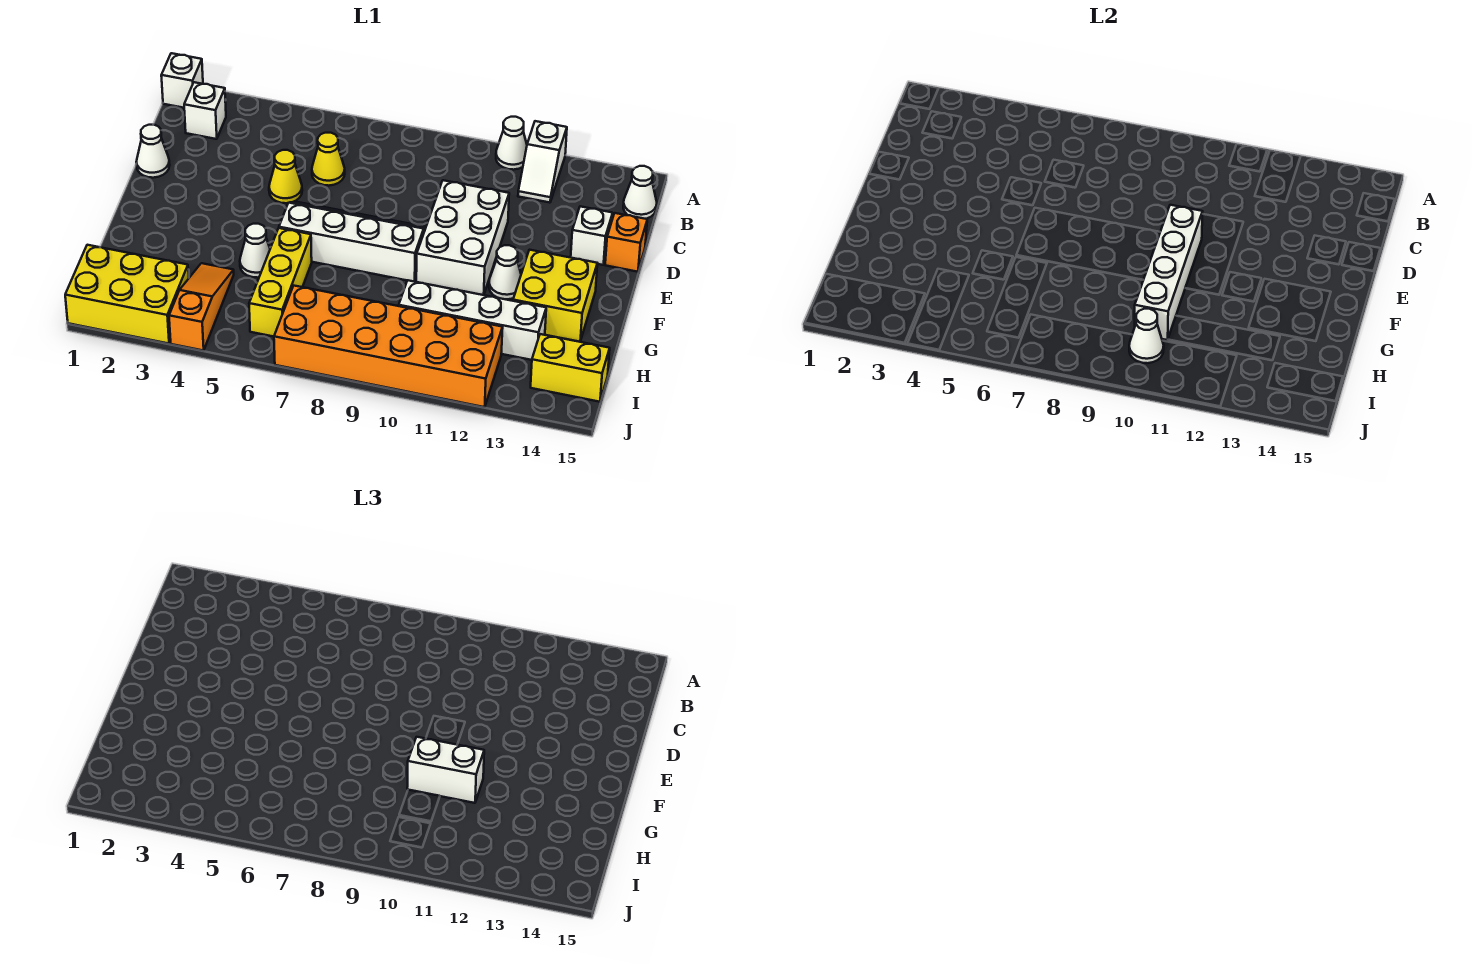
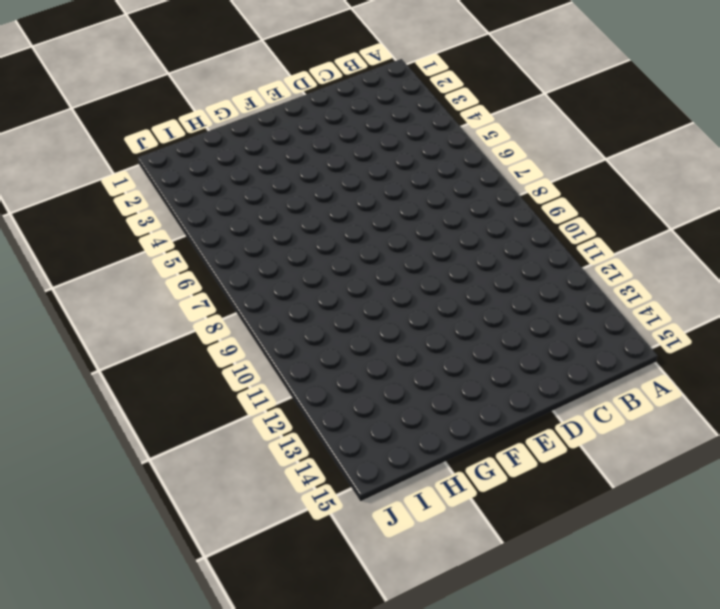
none -> white brick A1 level 1
none -> white cone A11 level 1
none -> white slope A12:B12 level 1 top A

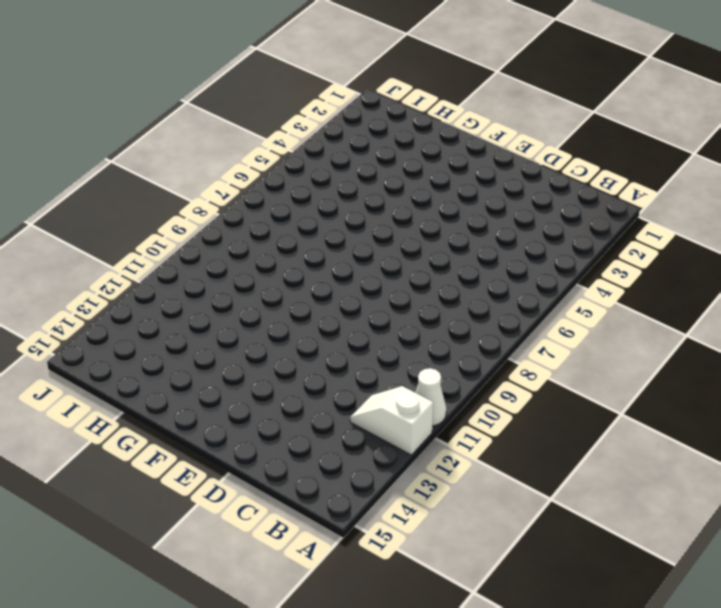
none -> white brick A1 level 1
none -> white brick B2 level 1
none -> white cone B15 level 1

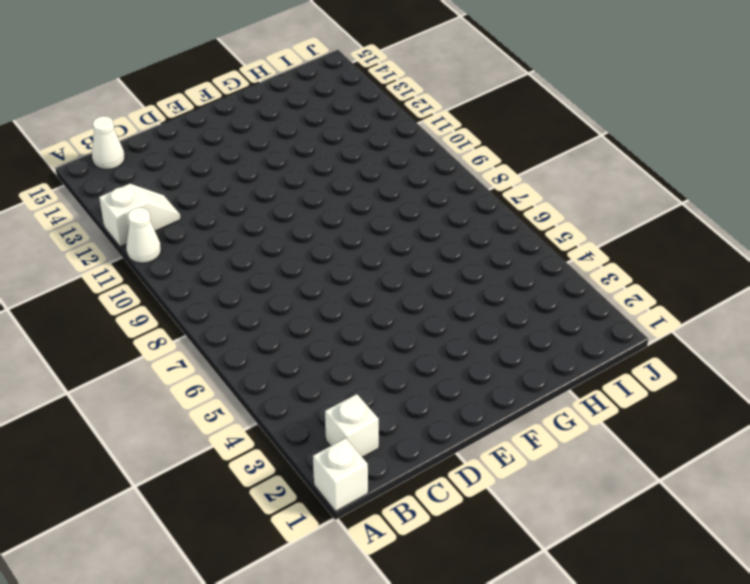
none -> yellow cone C6 level 1
none -> white cone D1 level 1
none -> yellow cone D5 level 1

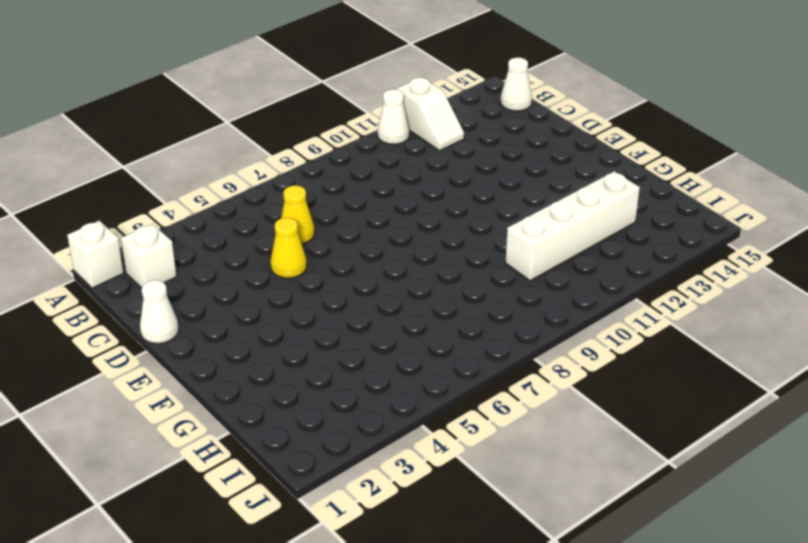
none -> white brick D10:F11 level 1
none -> white brick D14 level 1
none -> orange brick D15 level 1

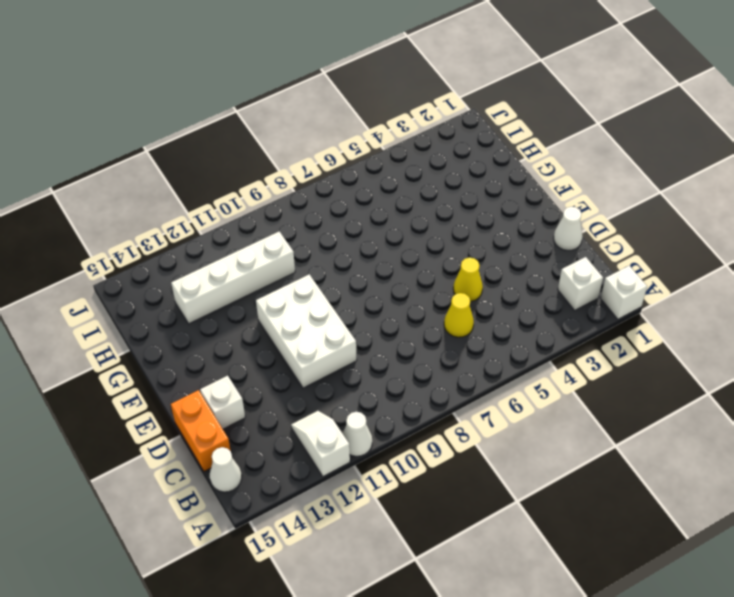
orange brick C15:D15 level 1 -> orange brick D15 level 1
none -> white slope E6:F9 level 1 top F
none -> white cone F12 level 1
none -> yellow brick F13:G14 level 1

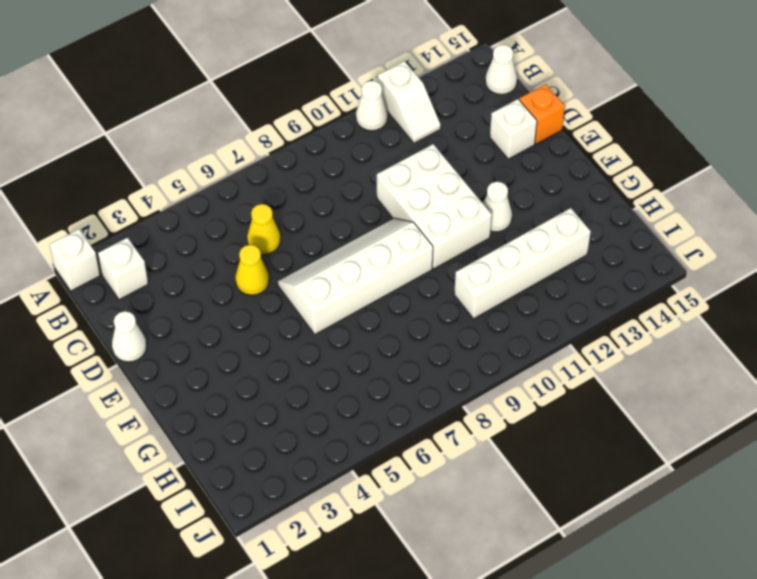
none -> yellow brick F13:G14 level 1
none -> white cone G5 level 1
none -> yellow brick G6:I6 level 1

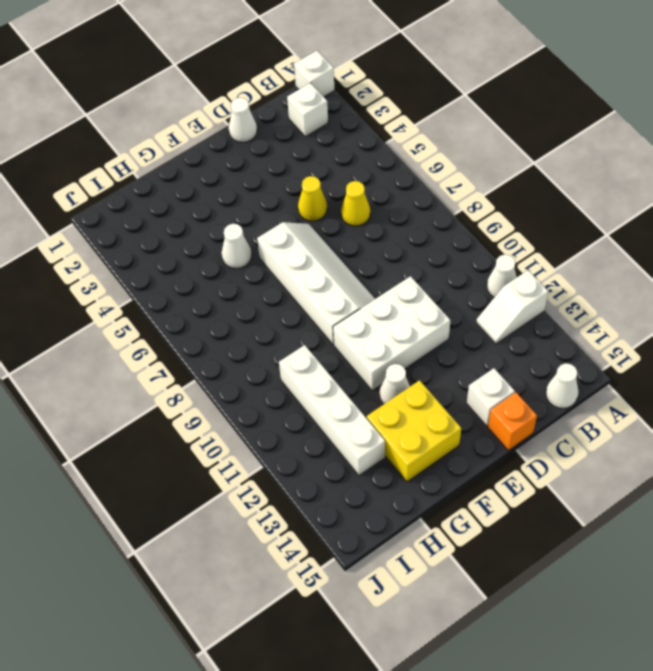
none -> yellow brick G6:I6 level 1
none -> orange slope H4:J4 level 1 top J
none -> yellow brick I1:J3 level 1

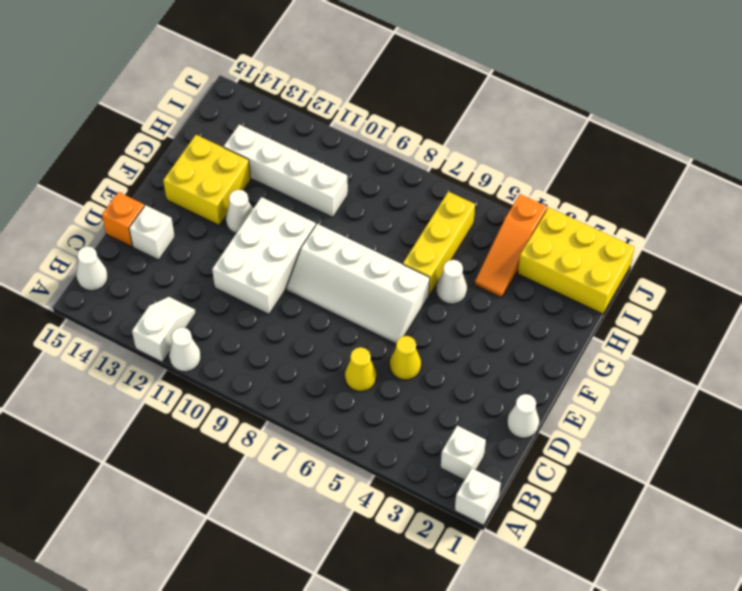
none -> orange brick I7:J12 level 1
none -> yellow brick I14:I15 level 1
none -> white brick E10:H10 level 2

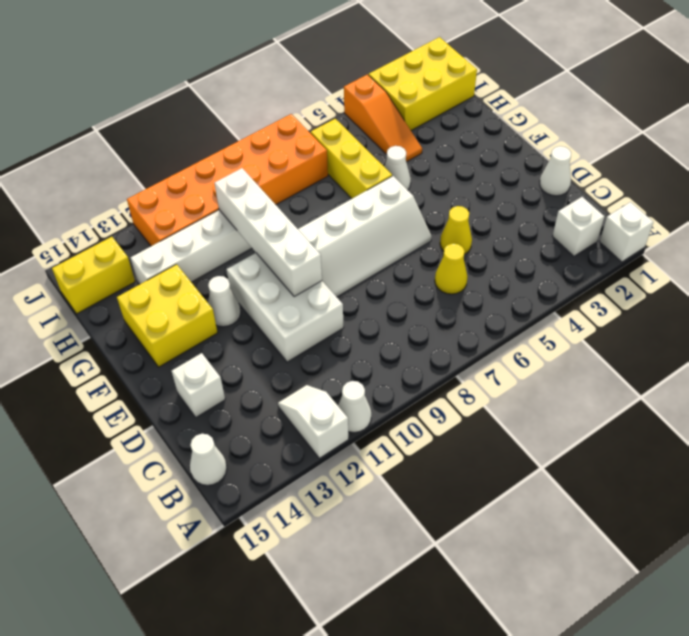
none -> orange brick D15 level 1
none -> white cone I10 level 2
none -> white brick G10:G11 level 3

